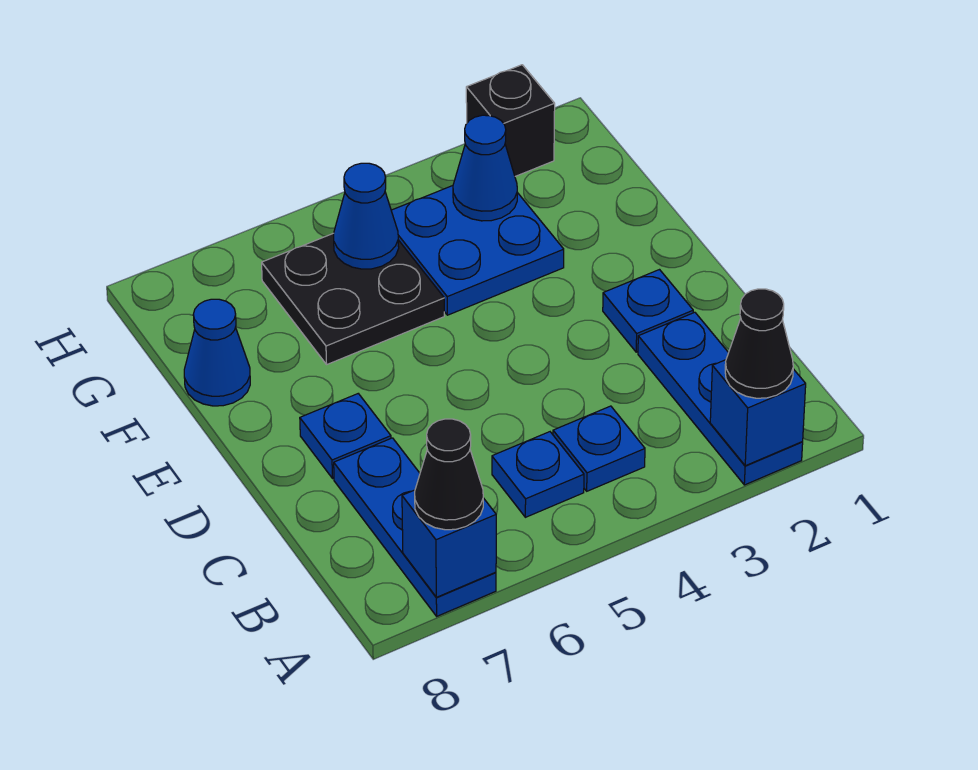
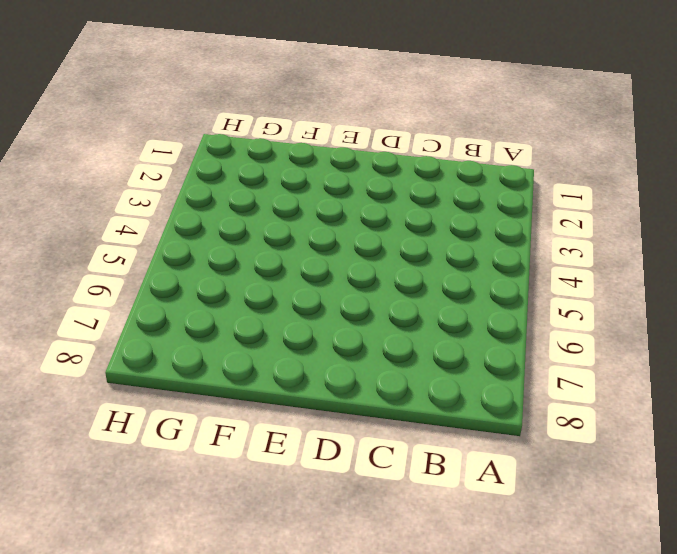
none -> blue plate A2:C2 level 1
none -> blue plate A7:C7 level 1
none -> blue plate B4 level 1

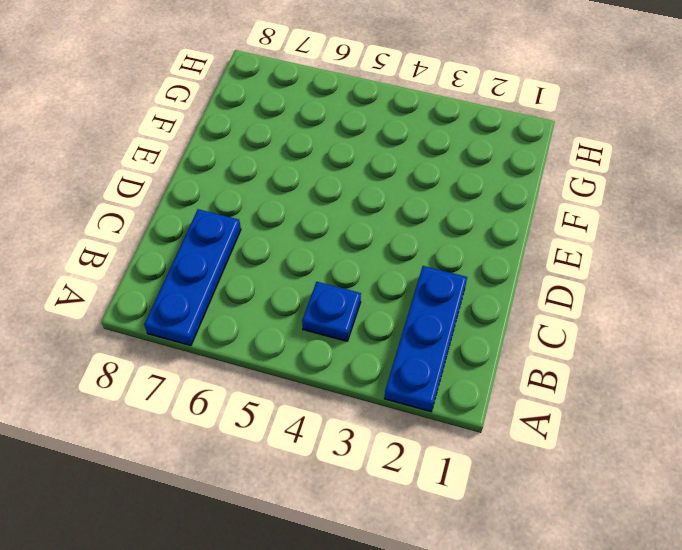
none -> blue plate B5 level 1
none -> blue plate D2 level 1
none -> blue plate D7 level 1

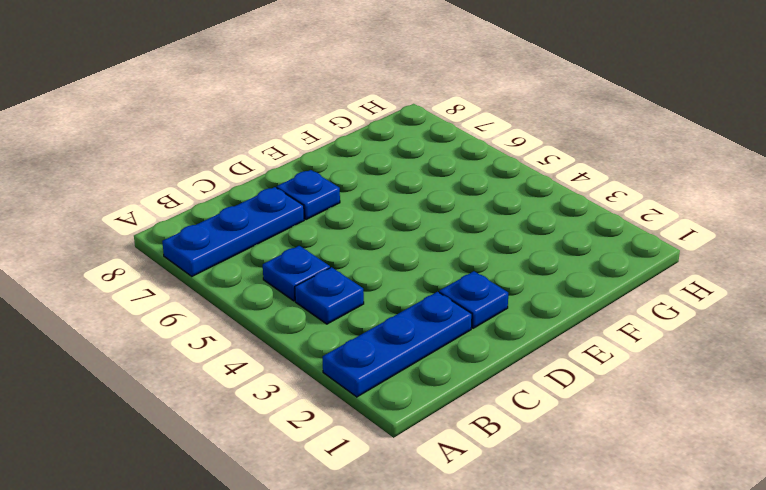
none -> blue plate F3:G4 level 1
none -> black plate F5:G6 level 1
none -> blue cone F8 level 1

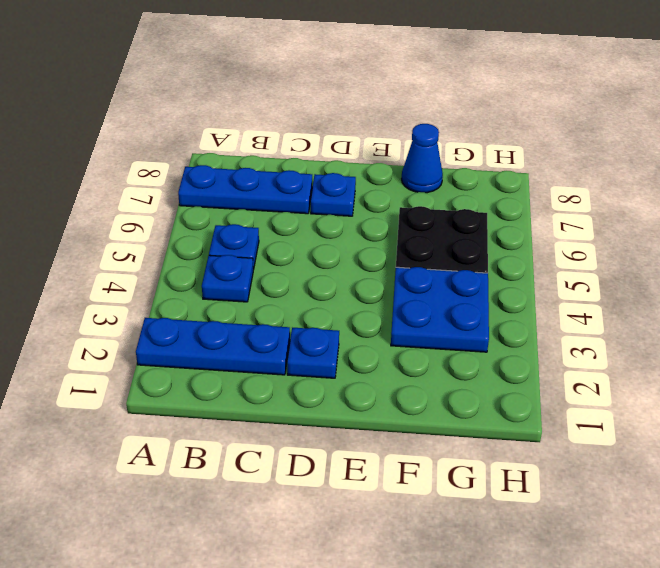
none -> black brick H2 level 1
none -> blue brick A2 level 2
none -> blue brick A7 level 2

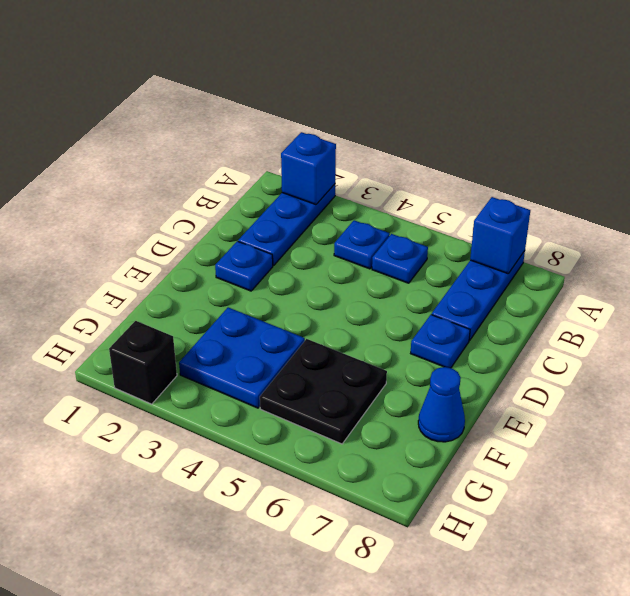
none -> blue cone G3 level 2
none -> blue cone G5 level 2
none -> black cone A2 level 3

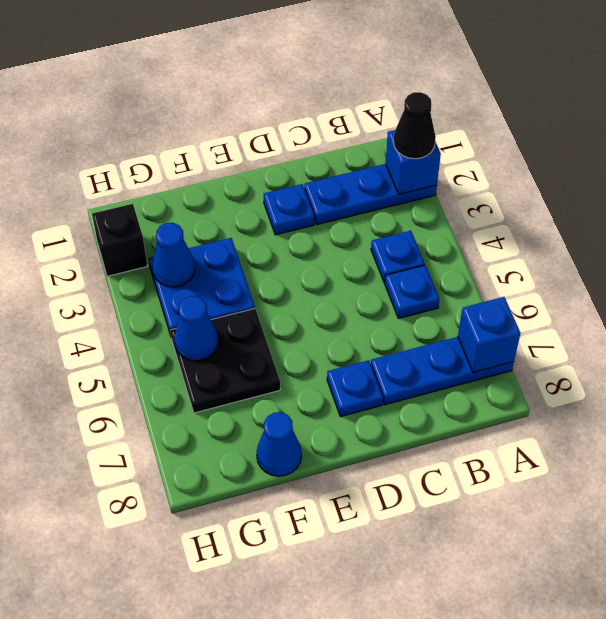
none -> black cone A7 level 3

